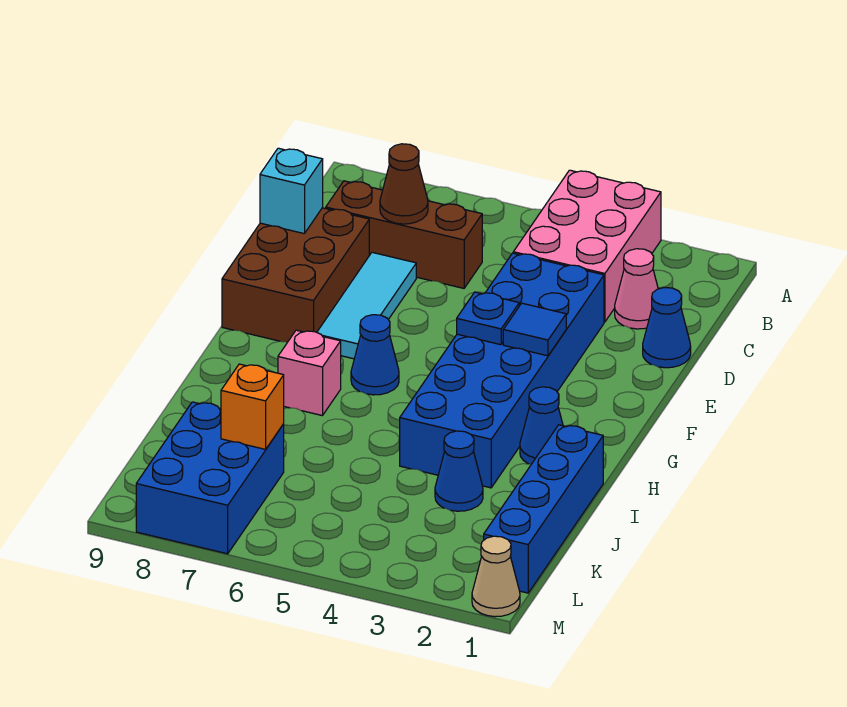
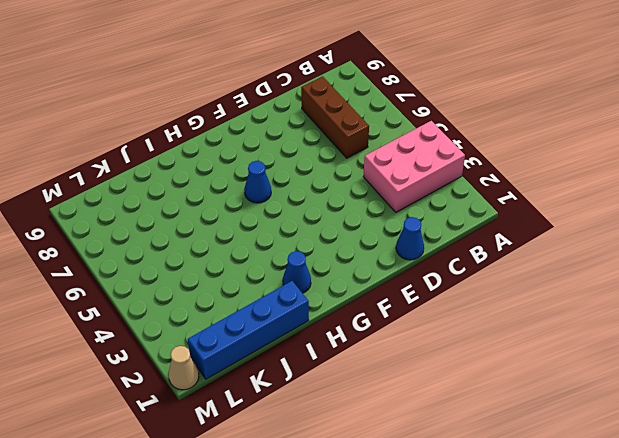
none -> pink cone C2 level 1
none -> blue brick D3:I4 level 1
none -> cyan tile D7:F7 level 1

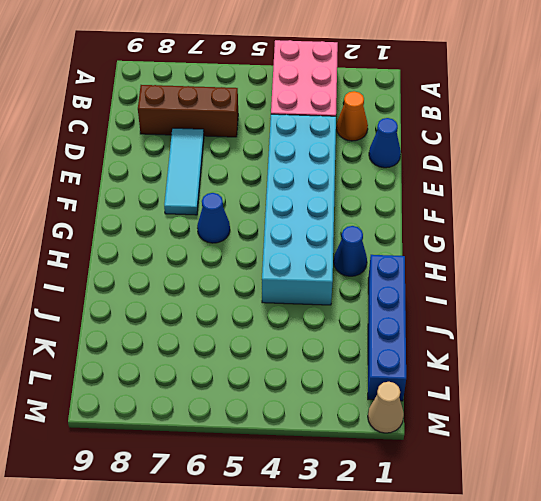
orange cone C2 level 1 -> pink cone C2 level 1
cyan brick D3:I4 level 1 -> blue brick D3:I4 level 1
none -> brown brick D8:F9 level 1
none -> pink brick H7 level 1
none -> blue cone J3 level 1

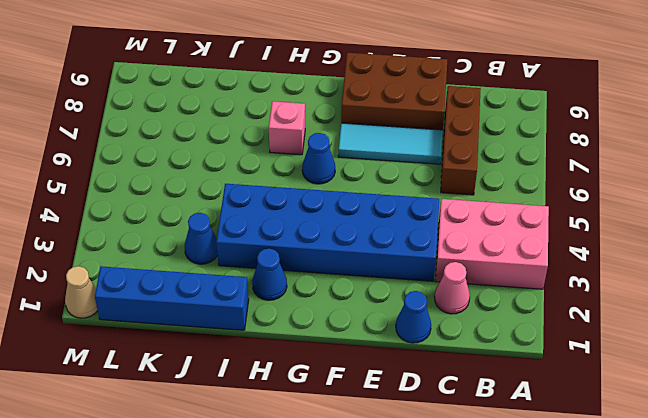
none -> blue brick K7:M8 level 1
none -> brown cone C7 level 2
none -> cyan brick D9 level 2

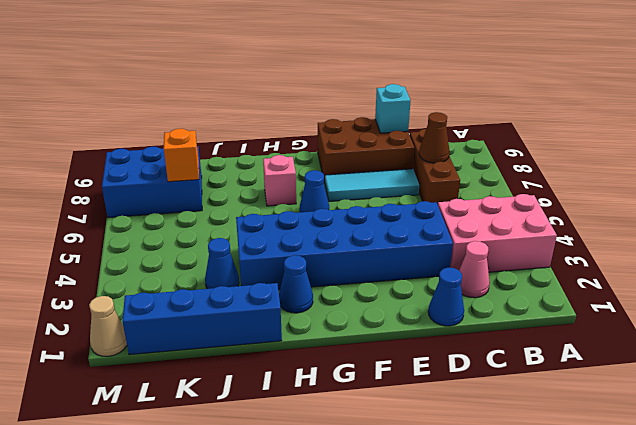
none -> blue tile F3 level 2
none -> blue plate F4 level 2

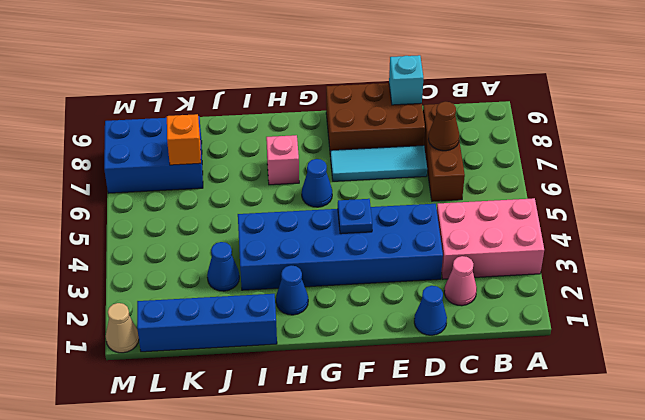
none -> blue tile F3 level 2

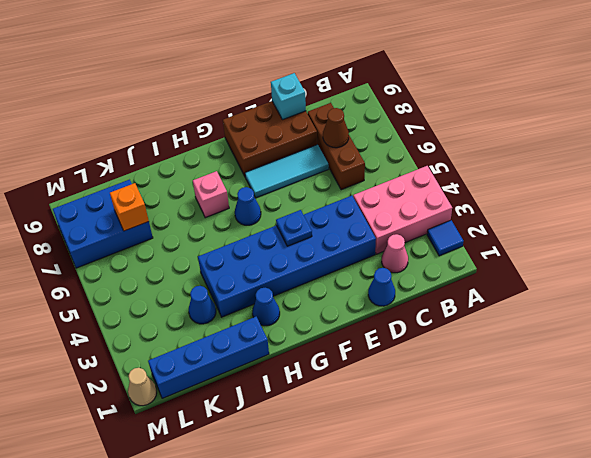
blue tile A2 level 1 -> blue tile F3 level 2

